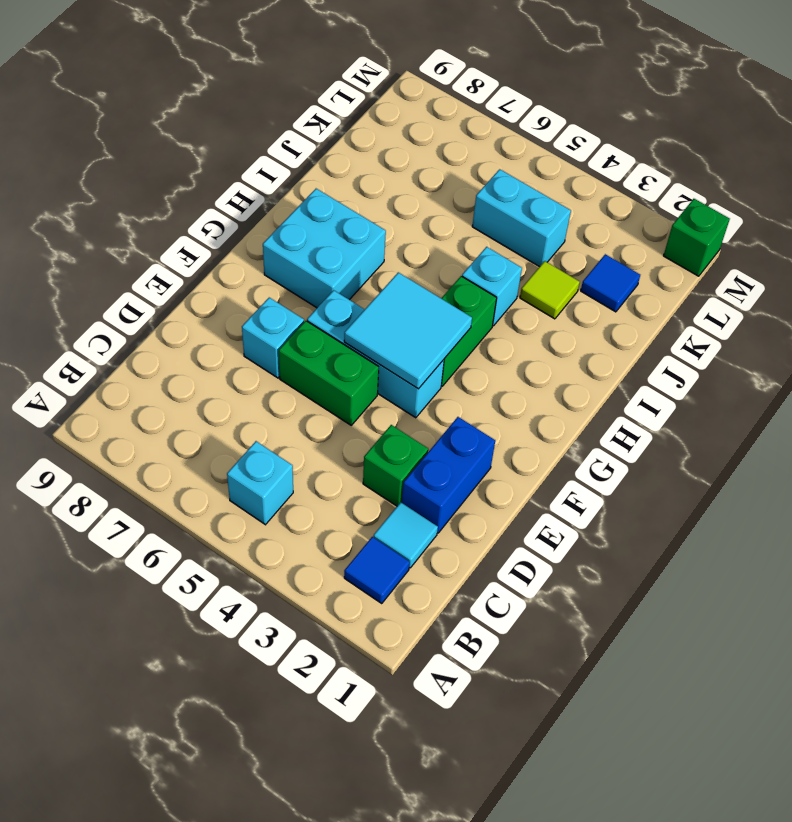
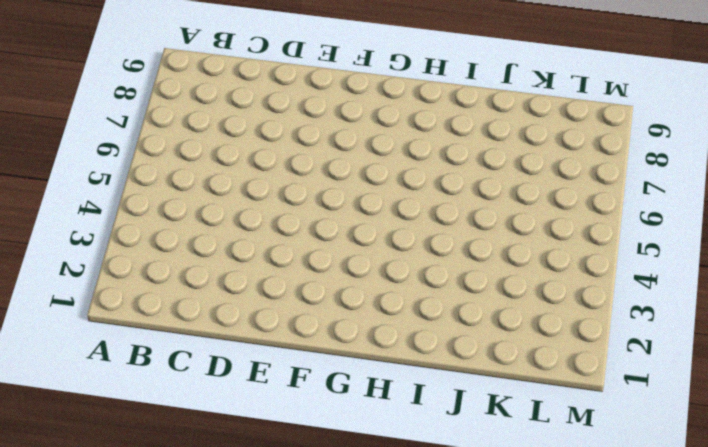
none -> blue tile B2 level 1
none -> cyan brick B5 level 1
none -> cyan tile C2 level 1

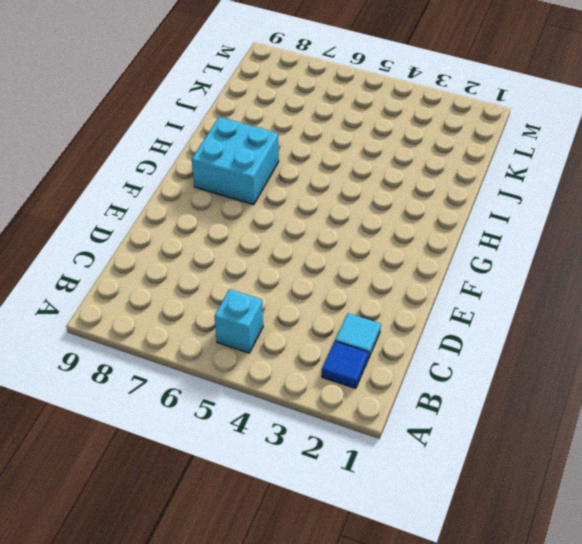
none -> blue brick D2:E2 level 1
none -> green brick D3 level 1
none -> green brick E5:E6 level 1

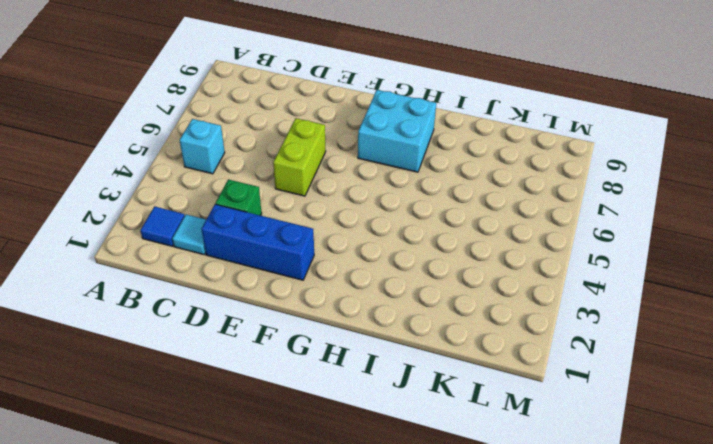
blue brick D2:F2 level 1 -> blue brick D2:E2 level 1
lime brick E5:E6 level 1 -> green brick E5:E6 level 1
none -> cyan brick E7 level 1
none -> cyan brick F4:F6 level 1
none -> green brick G4:H4 level 1

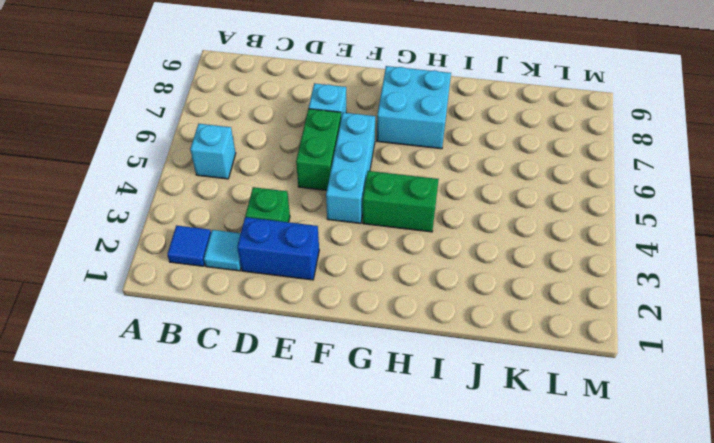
none -> cyan brick I4 level 1
none -> lime tile J3 level 1
none -> blue tile K2 level 1

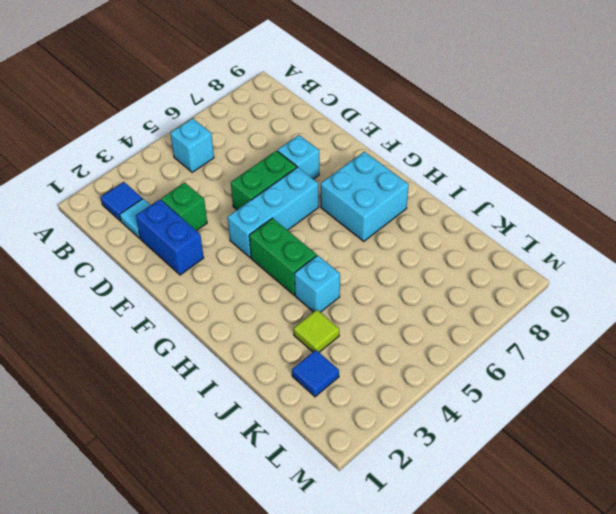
none -> cyan brick K4:K5 level 1
none -> green brick M1 level 1
none -> cyan tile F4:G5 level 2

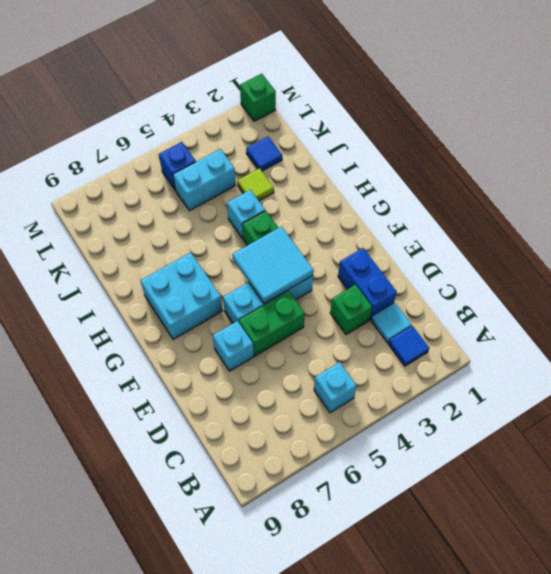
blue brick L5 level 1 -> none

